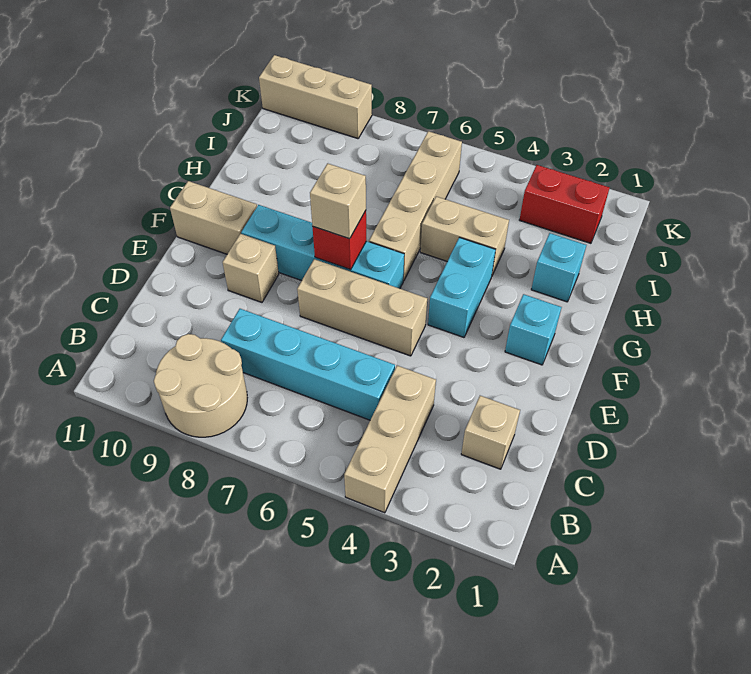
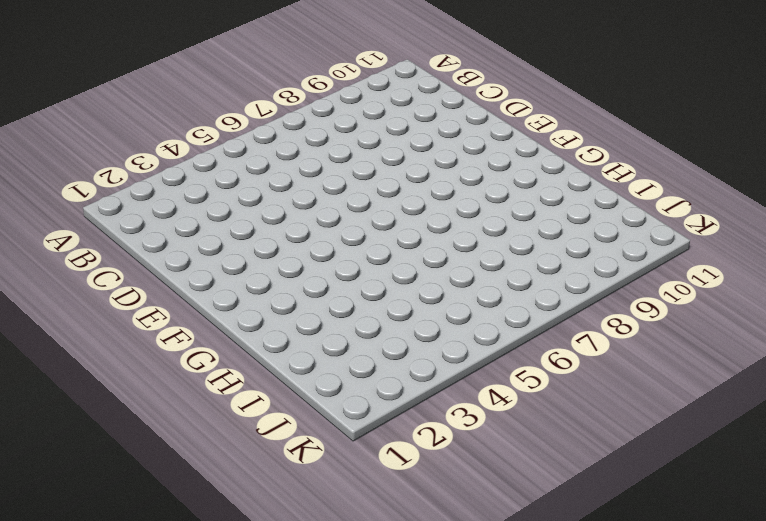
none -> tan brick A4:C4 level 1
none -> tan round brick A8:B9 level 1
none -> tan brick C2 level 1

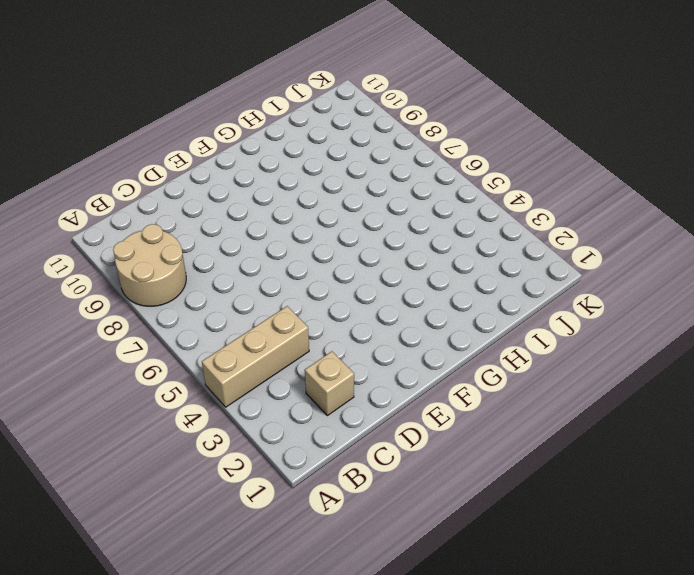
none -> cyan brick C5:C8 level 1
none -> tan brick E5:E7 level 1
none -> tan brick E9 level 1

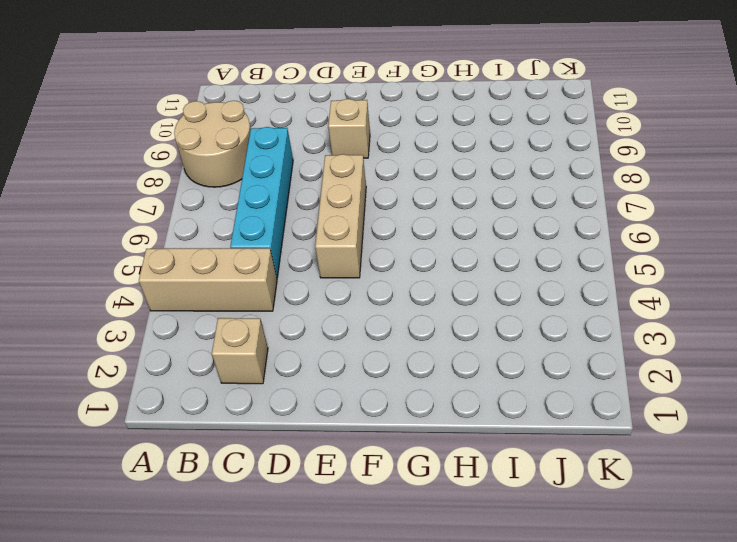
none -> cyan brick F2 level 1
none -> cyan brick F4:G4 level 1
none -> cyan brick F6:F9 level 1

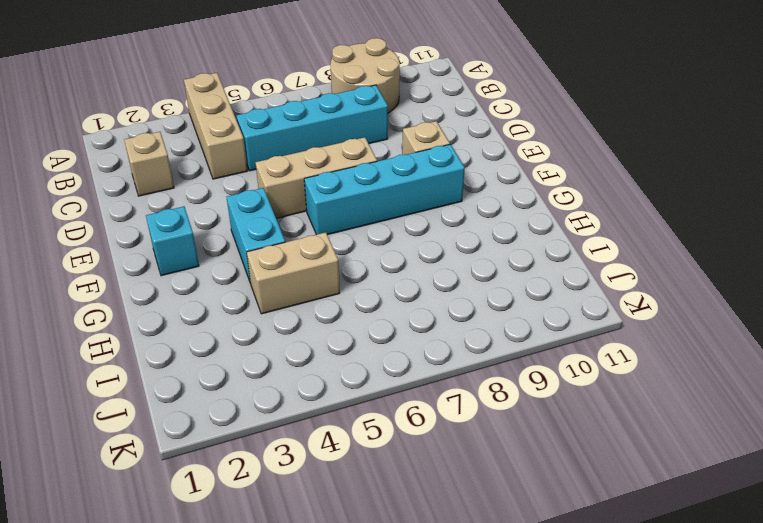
none -> tan brick F10:F11 level 1
none -> tan brick G6:J6 level 1
none -> cyan brick H2 level 1

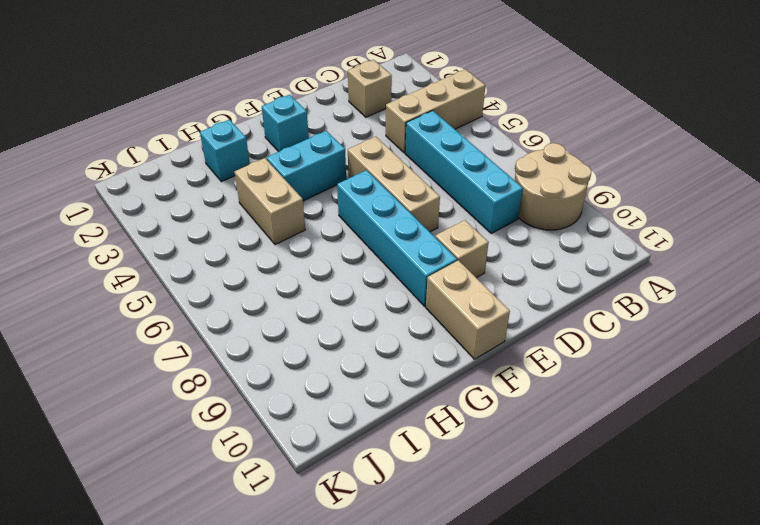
none -> tan brick G6:J6 level 1
none -> red brick J2:J3 level 1
none -> tan brick K9:K11 level 1

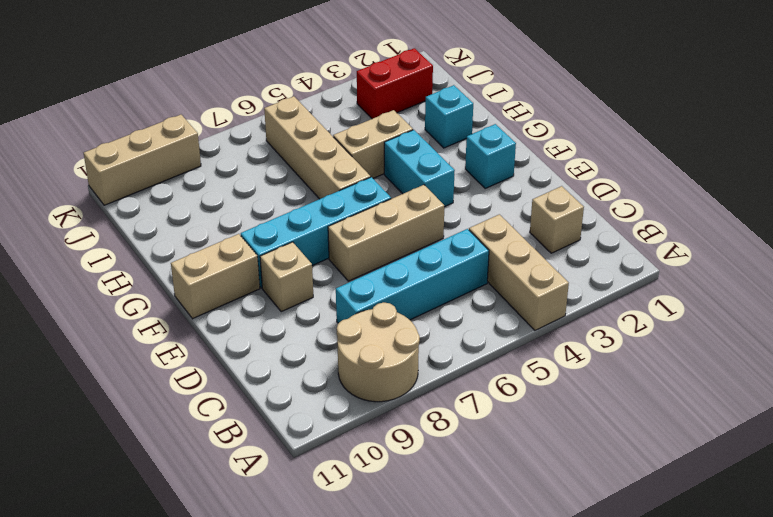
none -> red brick F7 level 2
none -> tan brick F7 level 3

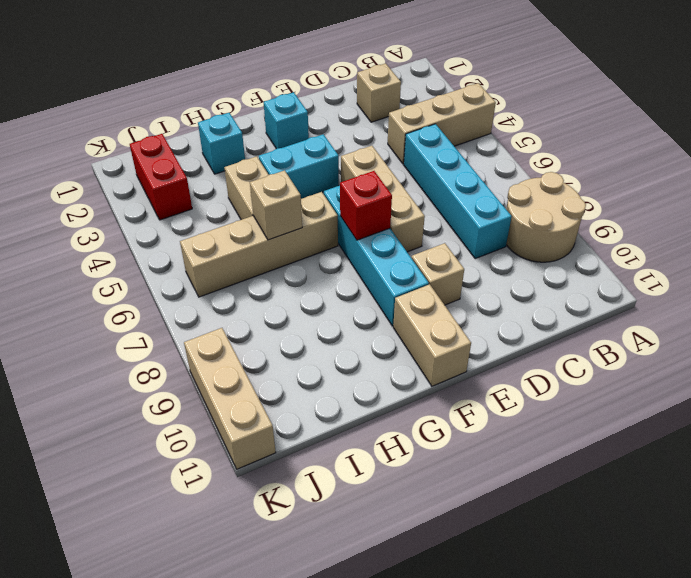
tan brick H6 level 2 -> tan brick F7 level 3

